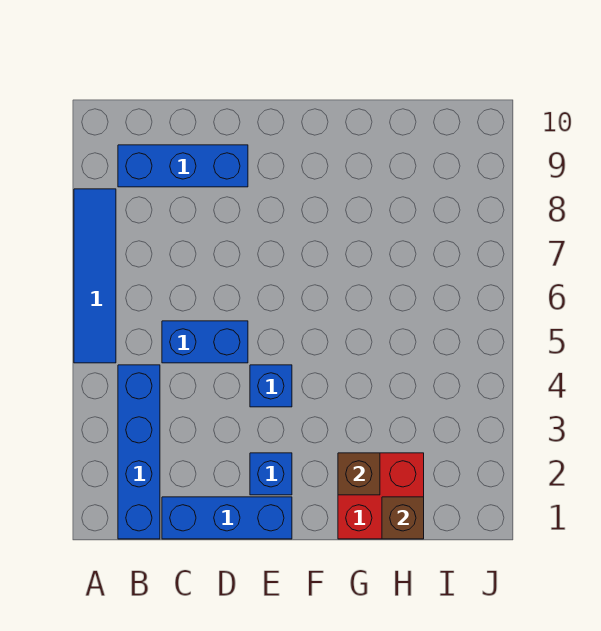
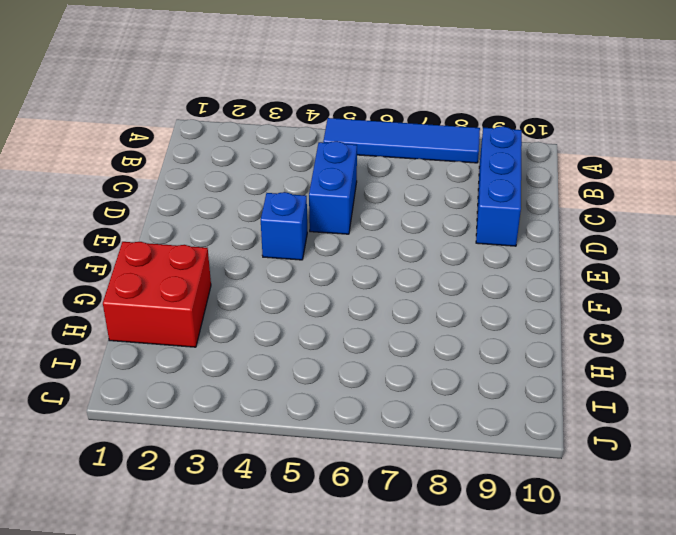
none -> blue brick B1:B4 level 1
none -> blue brick C1:E1 level 1

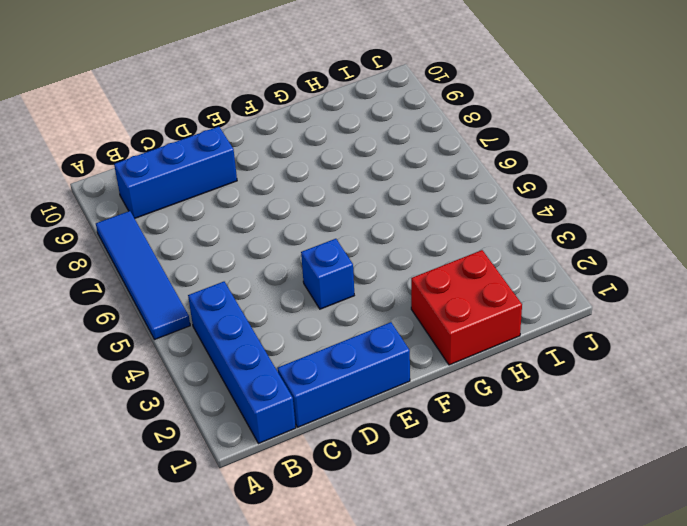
none -> blue brick C5:D5 level 1
none -> blue brick E2 level 1

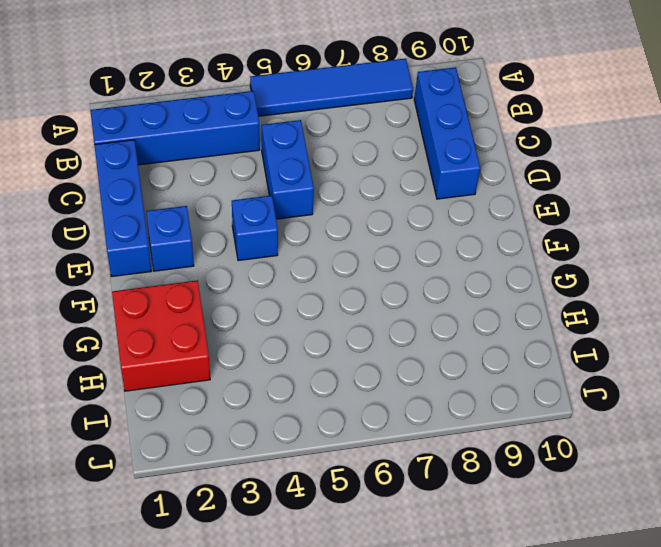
none -> brown brick G2 level 2
none -> brown brick H1 level 2

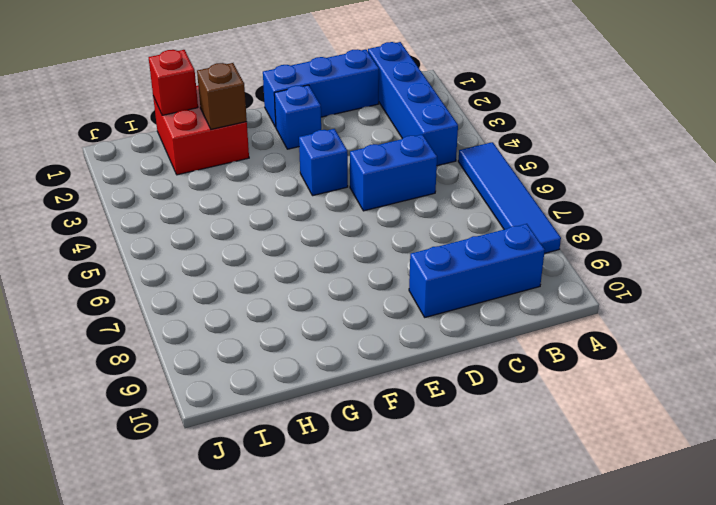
red brick H1 level 2 -> brown brick H1 level 2

